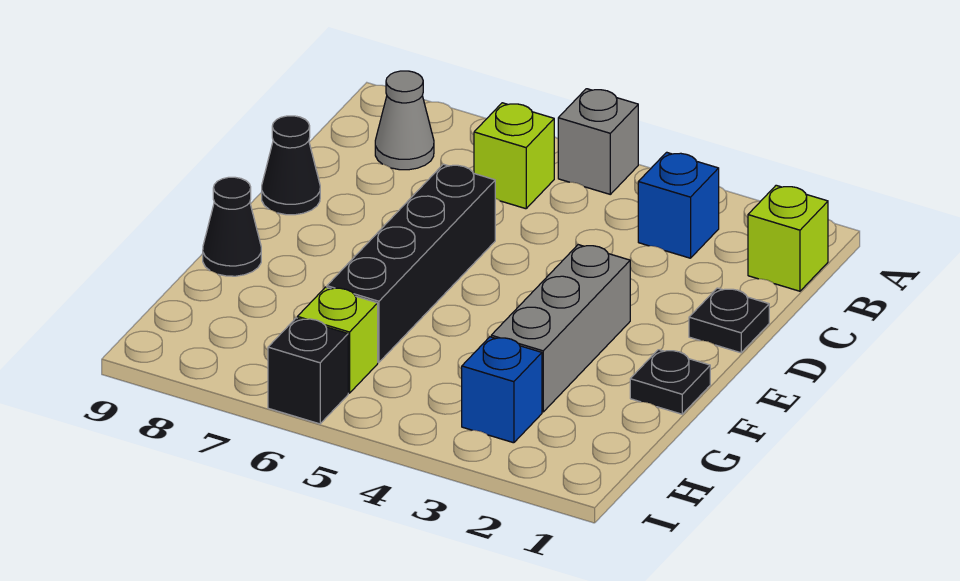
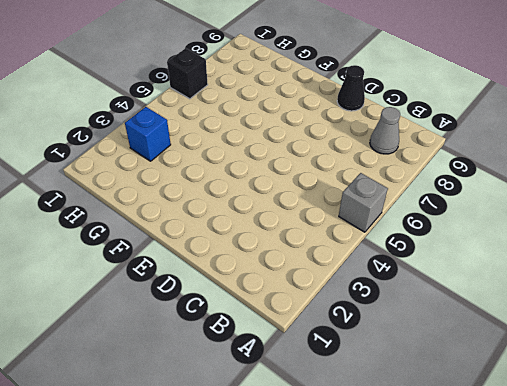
none -> lime brick B1 level 1
none -> blue brick B3 level 1
none -> lime brick B6 level 1

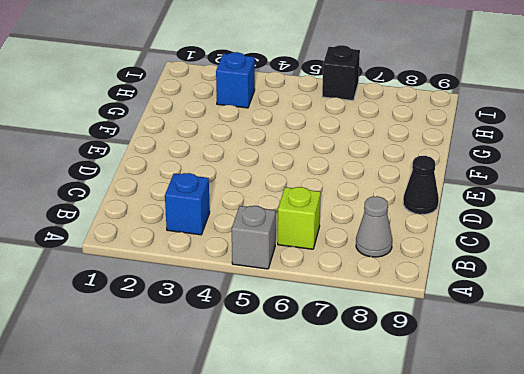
none -> lime brick B1 level 1
none -> black plate D1 level 1
none -> black brick D6:G6 level 1

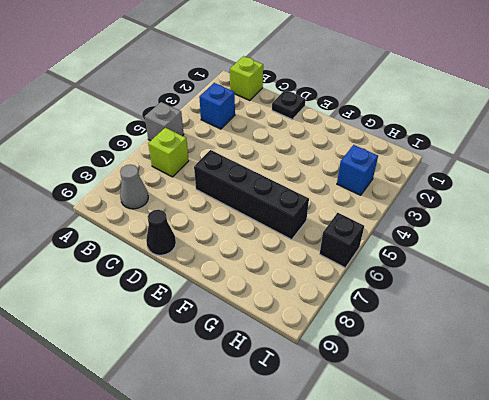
none -> grey brick E3:G3 level 1
none -> black plate F1 level 1
none -> black cone F9 level 1

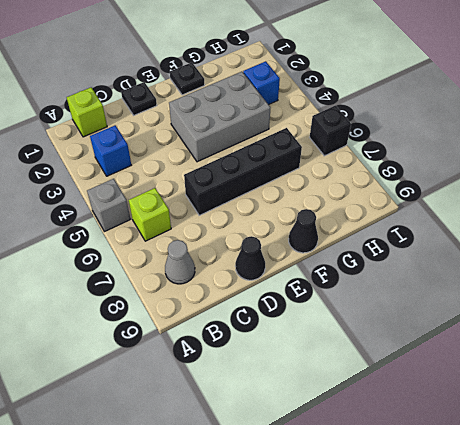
grey brick E3:G4 level 1 -> grey brick E3:G3 level 1
none -> lime brick H6 level 1

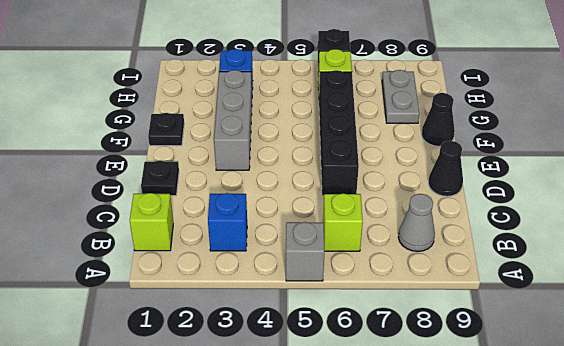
grey plate G8:H8 level 1 -> none

